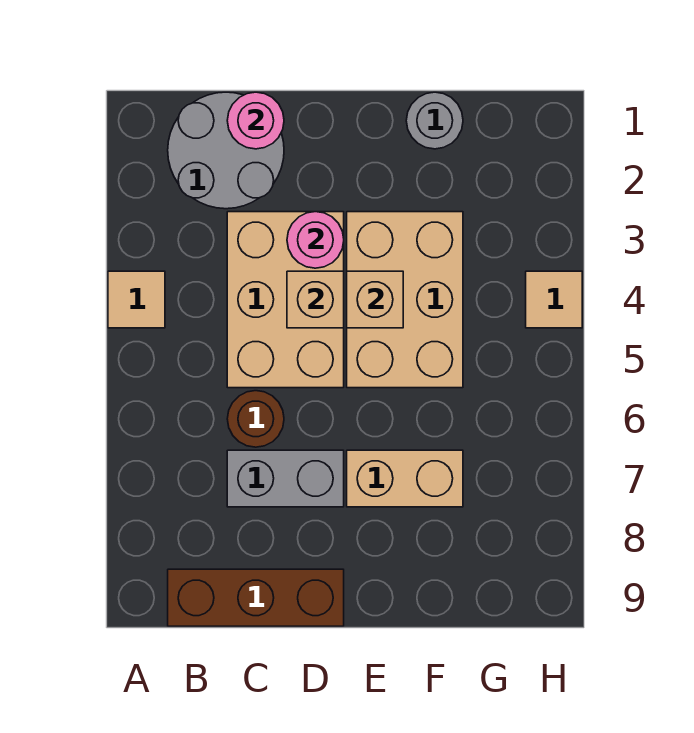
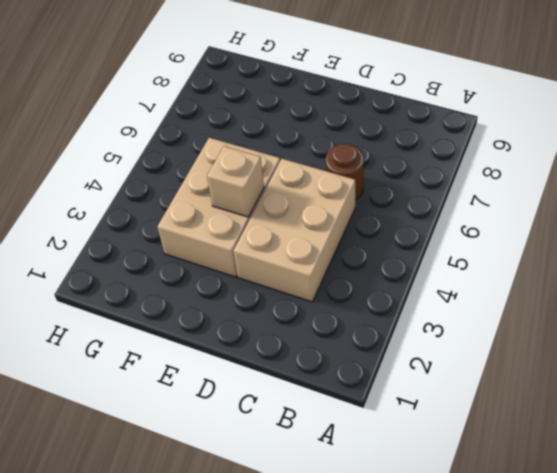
none -> tan tile A4 level 1
none -> grey round brick B1:C2 level 1
none -> brown brick B9:D9 level 1

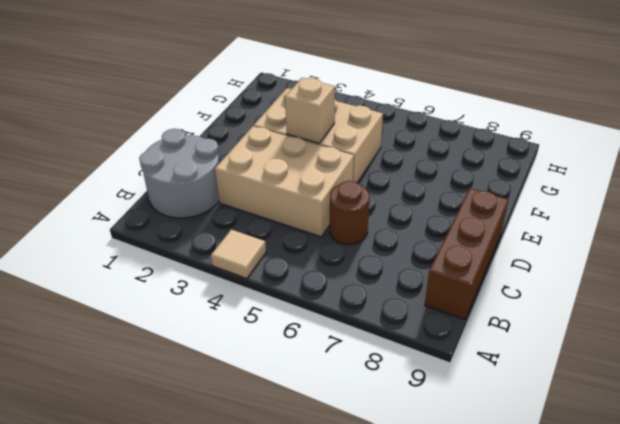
none -> grey brick C7:D7 level 1
none -> tan brick E7:F7 level 1
none -> grey round brick F1 level 1

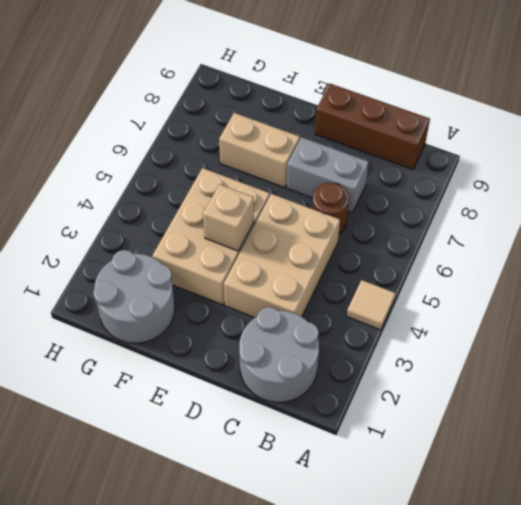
grey round brick F1:G2 level 1 -> grey round brick F1 level 1
none -> tan tile H4 level 1
none -> pink round brick C1 level 2
none -> pink round brick D3 level 2

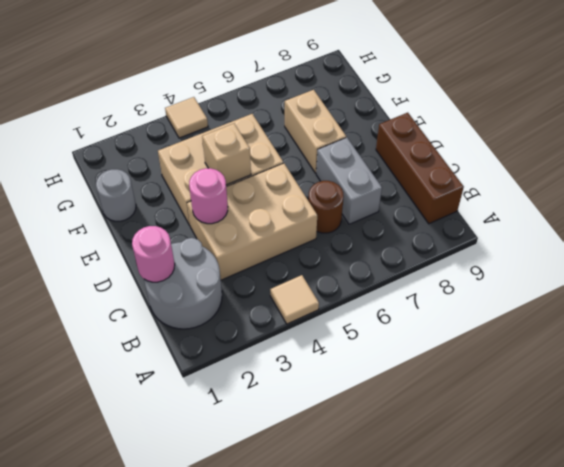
none -> tan brick D4 level 2

